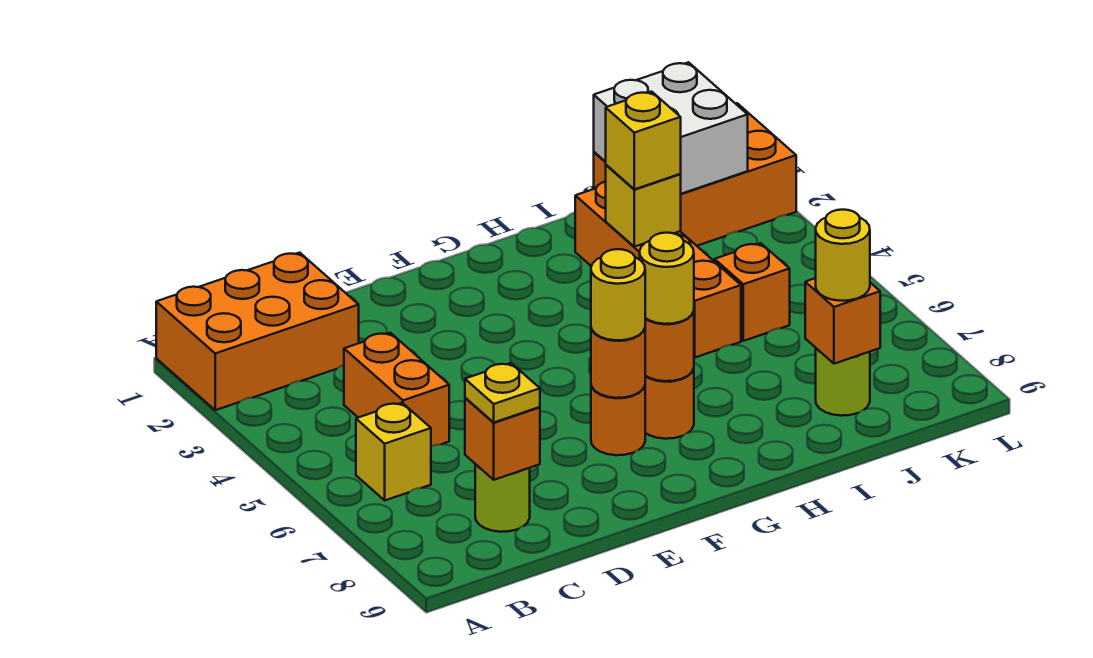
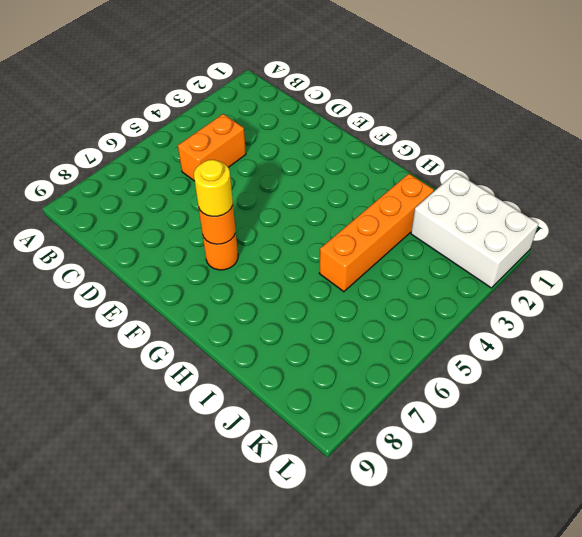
white brick J1:L2 level 1 -> orange brick J1:L2 level 1
none -> orange brick A1:C2 level 1
none -> yellow brick B6 level 1
none -> lime round brick C8 level 1

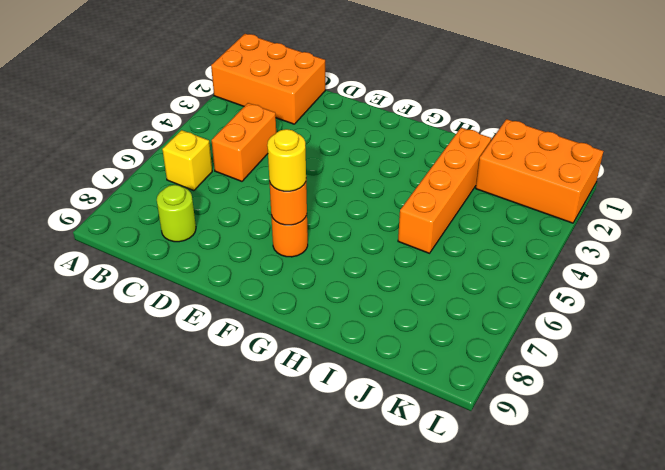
none -> orange round brick G7 level 1
none -> orange brick J5 level 1
none -> lime round brick J8 level 1

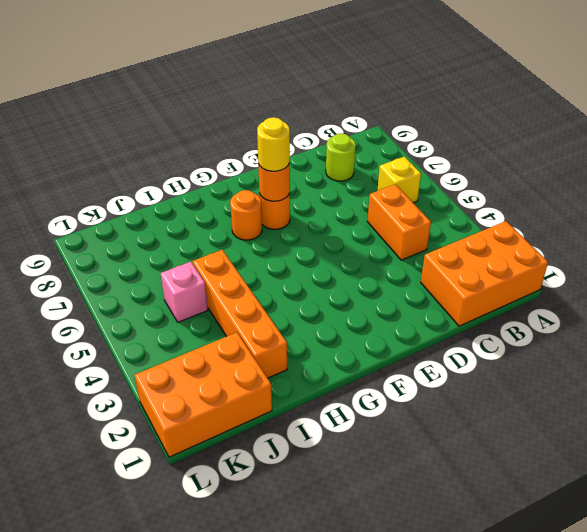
pink brick J5 level 1 -> orange brick J5 level 1
none -> lime round brick J8 level 1
none -> orange brick C8 level 2
none -> orange round brick G7 level 2

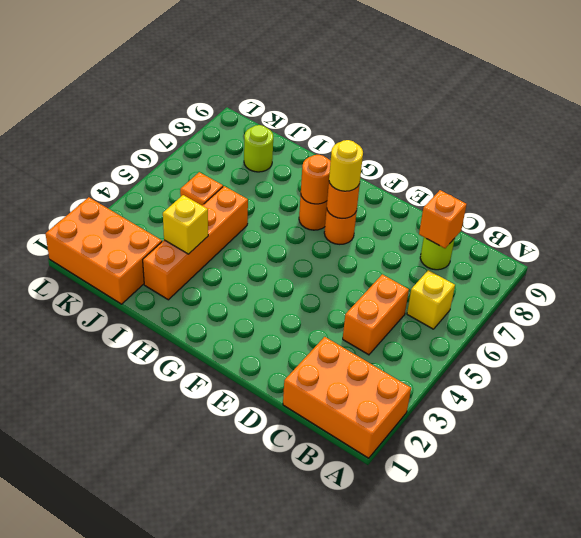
none -> white brick J1:K2 level 2
none -> orange brick J8 level 2
none -> yellow plate C8 level 3

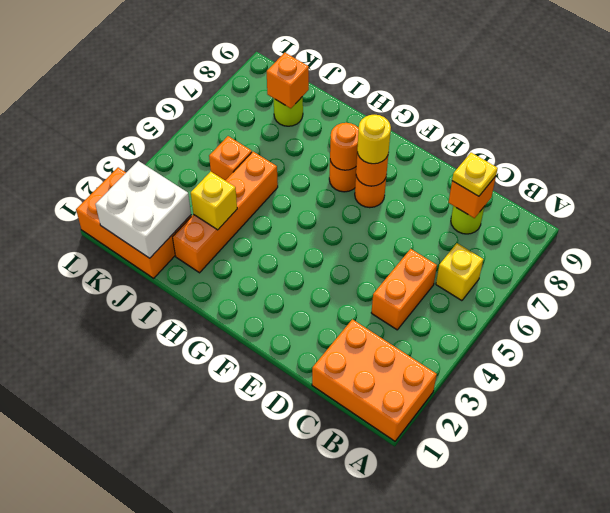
none -> yellow round brick G7 level 3
none -> yellow brick I3 level 3
none -> yellow round brick J8 level 3

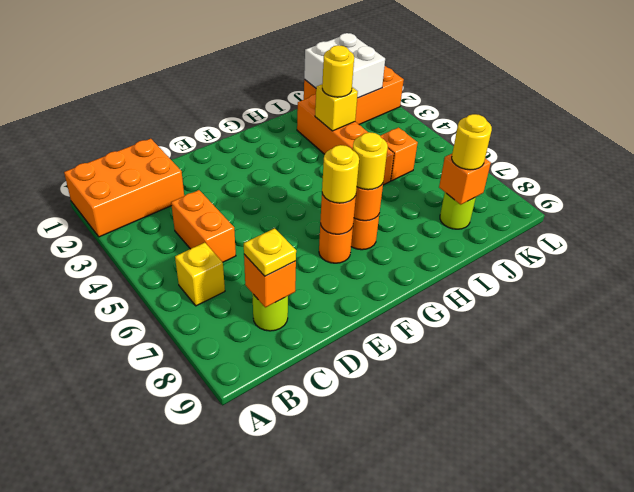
yellow round brick I3 level 3 -> yellow brick I3 level 3

